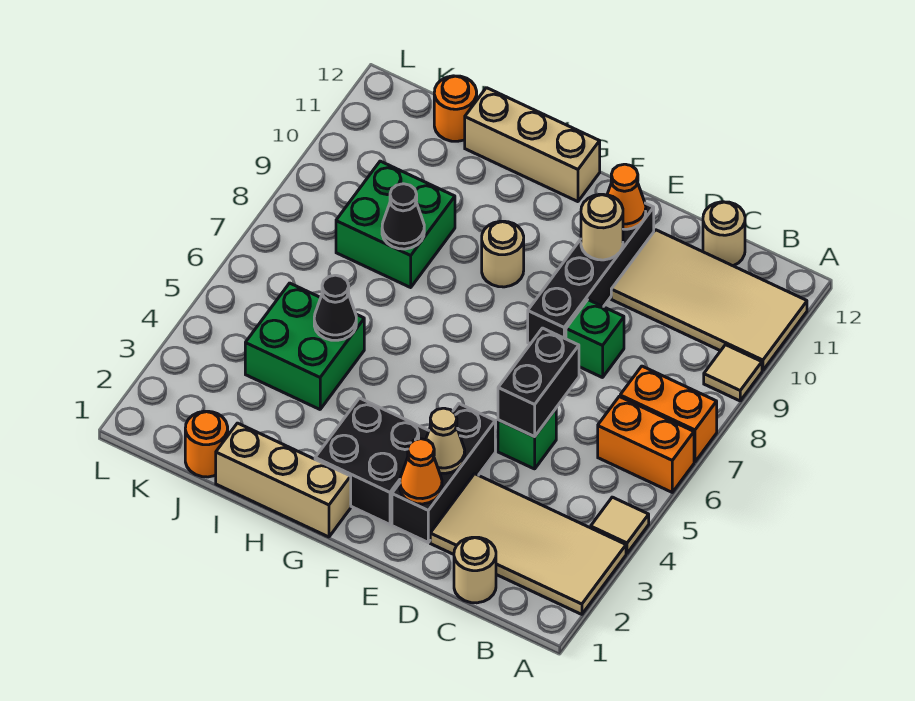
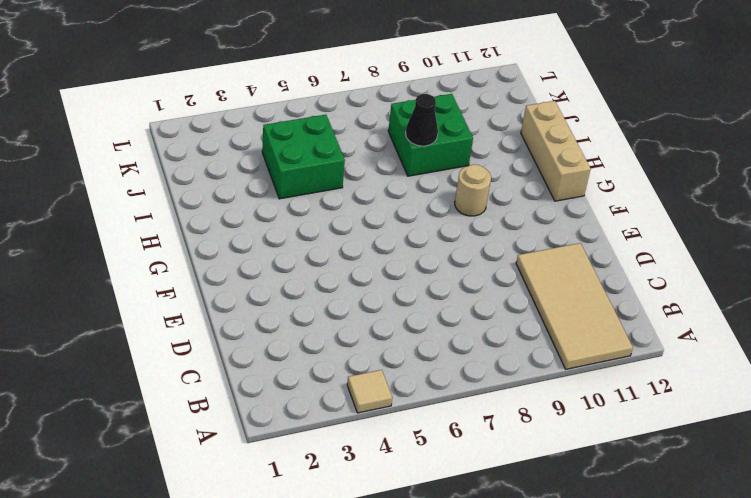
none -> tan tile A2:D3 level 1
none -> orange brick A6:B6 level 1
none -> orange brick A7:B7 level 1

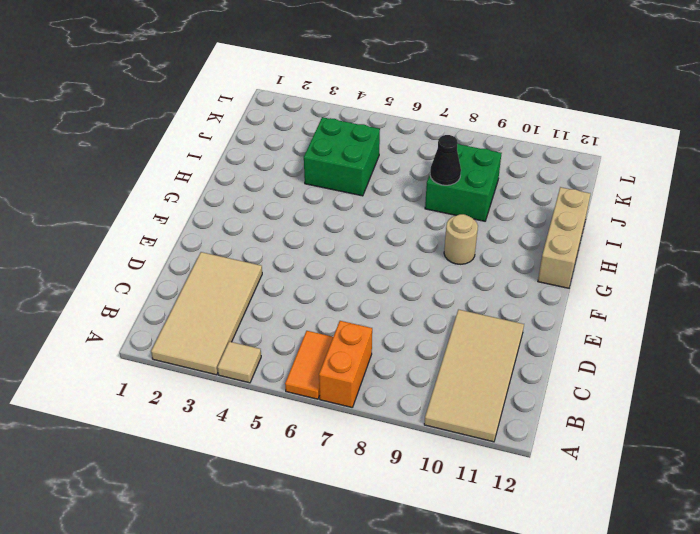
orange tile A6:B6 level 1 -> orange brick A6:B6 level 1
none -> tan tile A9 level 1
none -> tan round brick C1 level 1
none -> tan round brick C12 level 1

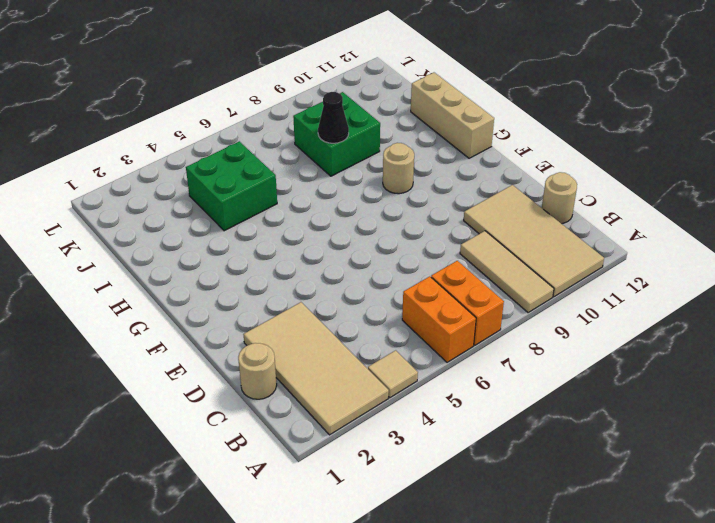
tan tile A9:C9 level 1 -> tan tile A9 level 1
none -> green brick D5 level 1
none -> green brick D8 level 1
none -> black brick E2:E4 level 1

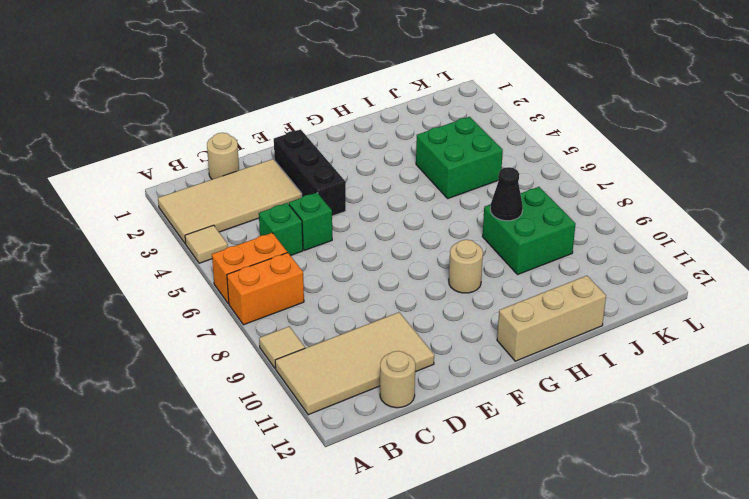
green brick C5 level 1 -> green brick D8 level 1
none -> black brick E8:E11 level 1
none -> black brick F2:G3 level 1
none -> tan brick G1:I1 level 1

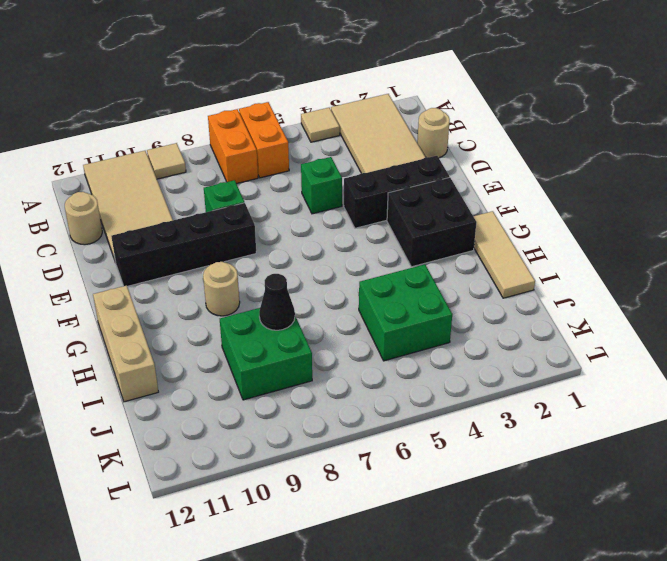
tan tile G1:I1 level 1 -> tan brick G1:I1 level 1
none -> orange round brick J1 level 1
none -> orange round brick J12 level 1
none -> black brick D5:D6 level 2

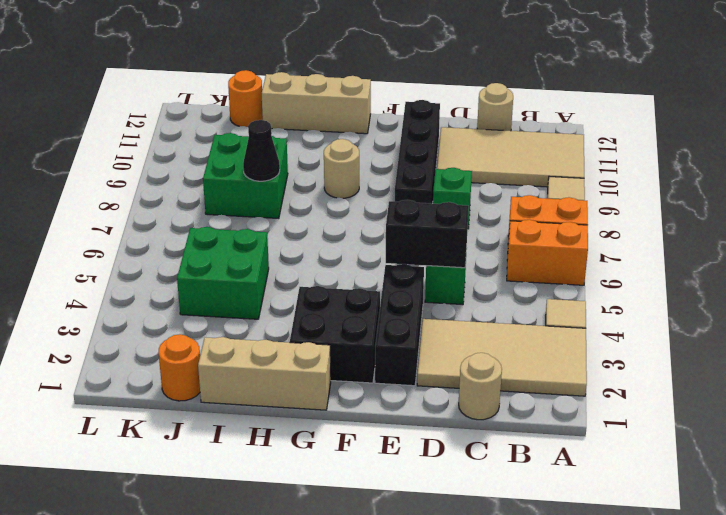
black brick D5:E5 level 2 -> black brick D5:D6 level 2
none -> orange cone E2 level 2
none -> tan cone E3 level 2
none -> tan round brick E10 level 2

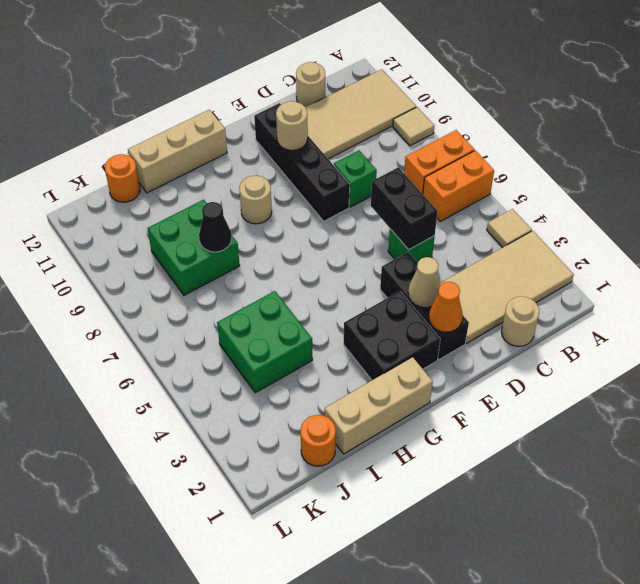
none -> orange cone E11 level 2
none -> black cone I5 level 2

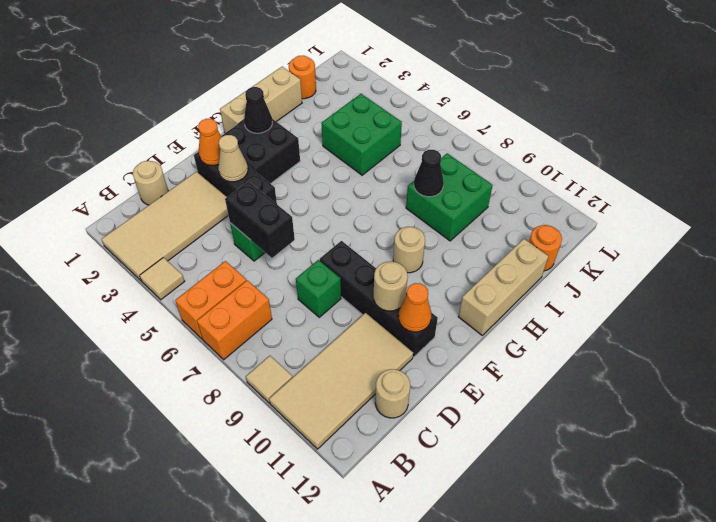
black cone G2 level 2 -> black cone I5 level 2

